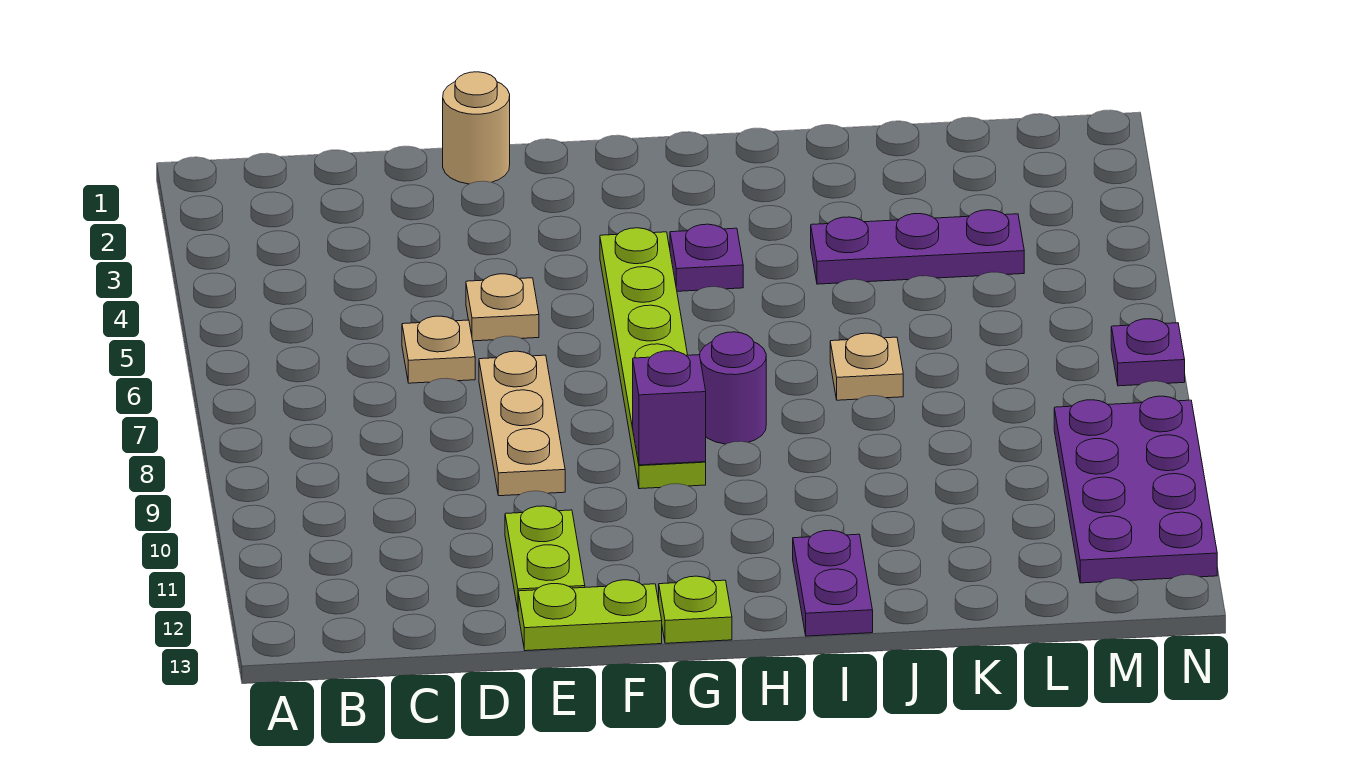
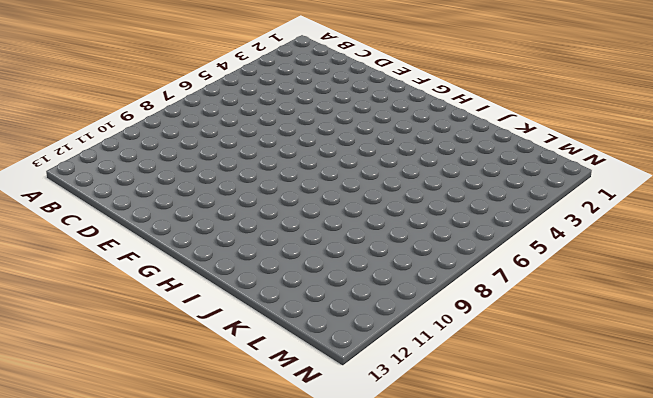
none -> tan plate D6 level 1
none -> tan round brick E1 level 1
none -> tan plate E5 level 1

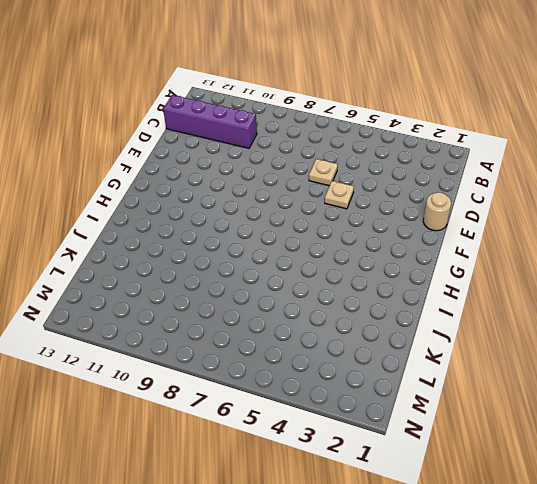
purple brick C10:C13 level 1 -> none
none -> tan plate E7:E9 level 1
none -> lime plate E11:E12 level 1
none -> lime plate E13:F13 level 1

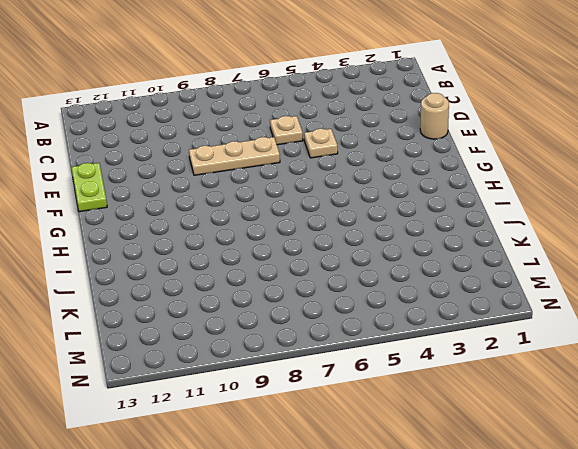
none -> lime plate E11:E12 level 1
none -> lime plate G4:G9 level 1
none -> lime plate G13 level 1

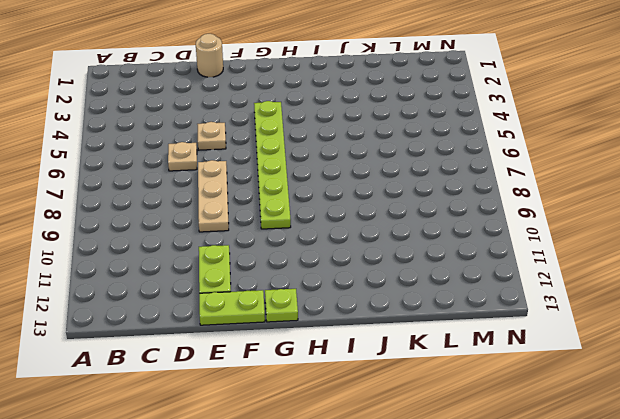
none -> purple plate H4 level 1
none -> purple round brick H8 level 1
none -> purple plate I12:I13 level 1

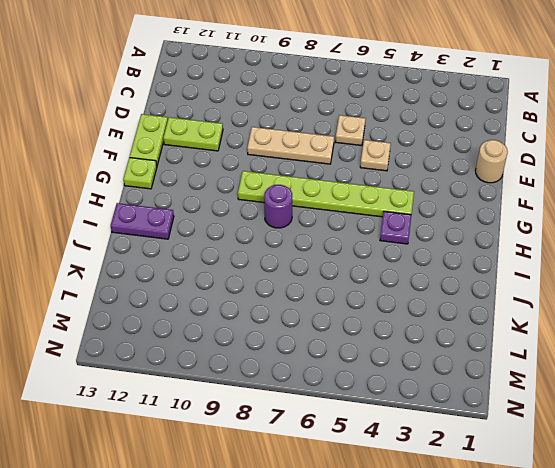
none -> purple plate J4:L4 level 1
none -> tan plate J7 level 1
none -> purple plate M9:N12 level 1

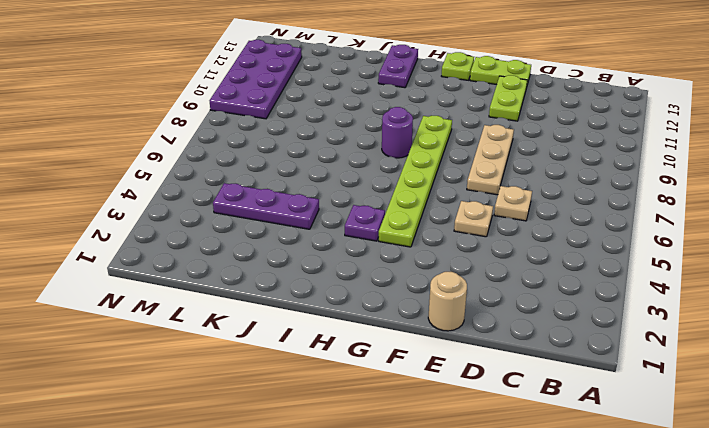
none -> tan plate J7 level 1
none -> purple plate N7 level 1
none -> purple brick G9 level 2

